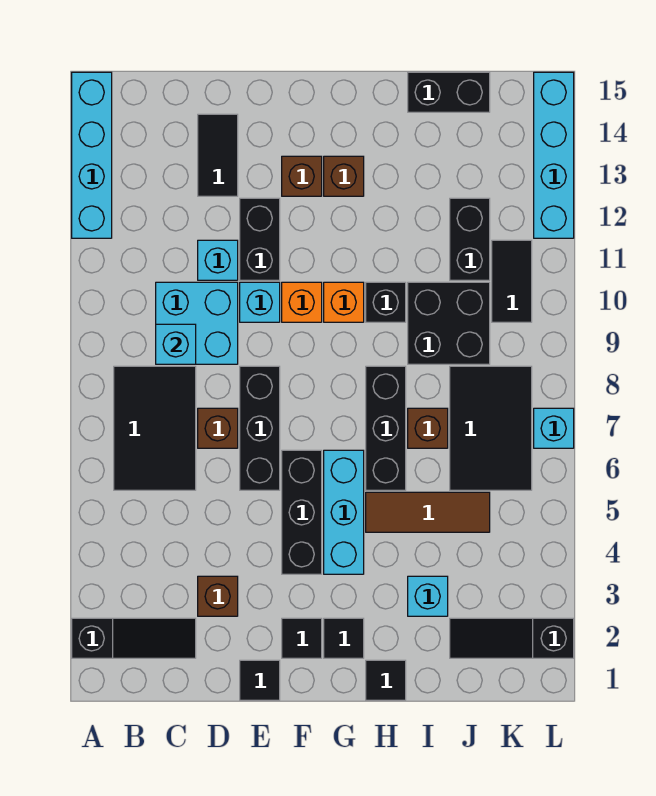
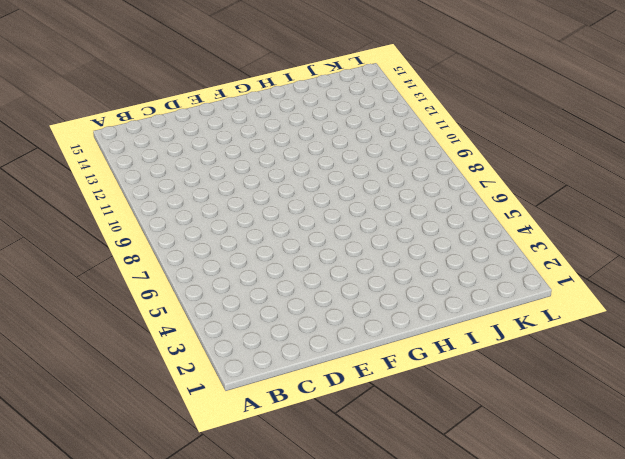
none -> black slope A2:C2 level 1 top A
none -> cyan brick A12:A15 level 1
none -> black tile B6:C8 level 1
none -> cyan brick C9:D10 level 1

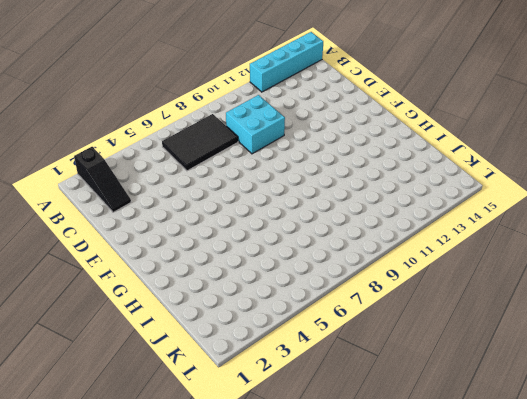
none -> brown brick D3 level 1
none -> brown brick D7 level 1
none -> cyan brick D11 level 1
none -> black tile D13:D14 level 1

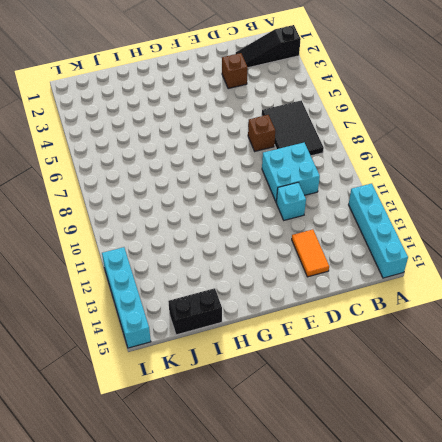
orange tile D13:D14 level 1 -> black tile D13:D14 level 1
none -> black tile E1 level 1
none -> black brick E6:E8 level 1
none -> cyan brick E10 level 1
none -> black brick E11:E12 level 1

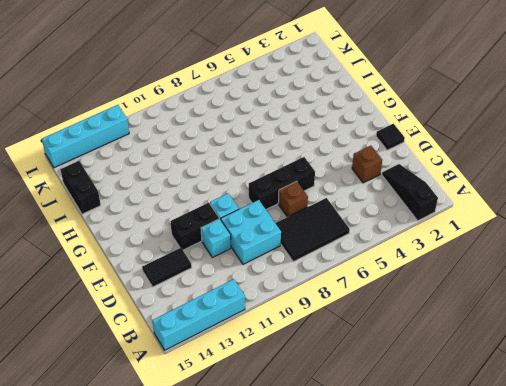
none -> black tile F2 level 1
none -> black brick F4:F6 level 1
none -> orange brick F10 level 1
none -> brown brick F13 level 1

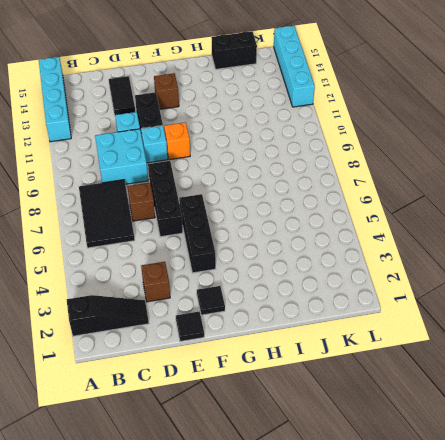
none -> black tile G2 level 1
none -> cyan brick G4:G6 level 1
none -> orange brick G10 level 1
none -> brown brick G13 level 1

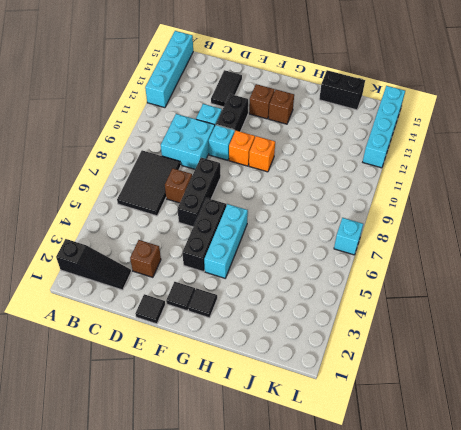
none -> black tile H1 level 1
none -> brown tile H5:J5 level 1
none -> black brick H6:H8 level 1
none -> black brick H10 level 1

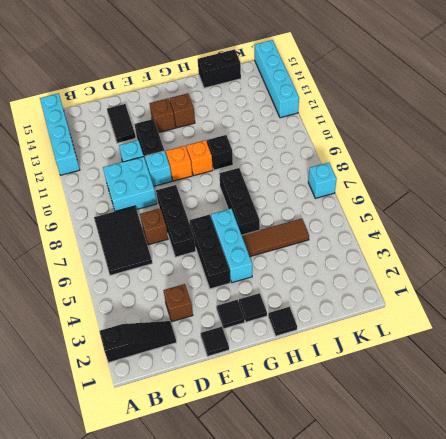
none -> cyan brick I3 level 1
none -> brown brick I7 level 1
none -> black brick I9:J10 level 1
none -> black slope J2:L2 level 1 top L

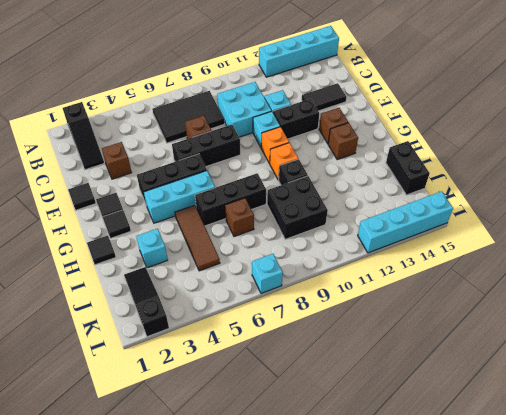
none -> black tile J6:K8 level 1
none -> black brick J11:J12 level 1
none -> black tile K10:K11 level 1
none -> cyan brick C9 level 2

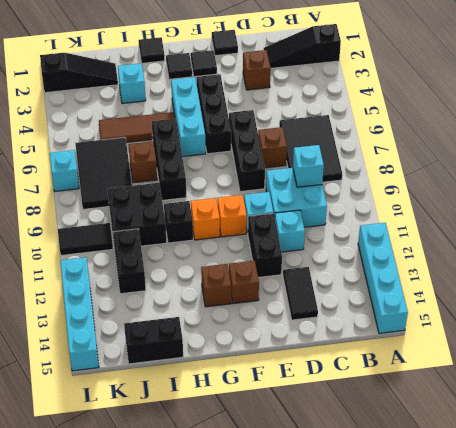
black tile K10:L10 level 1 -> black tile K10:K11 level 1

